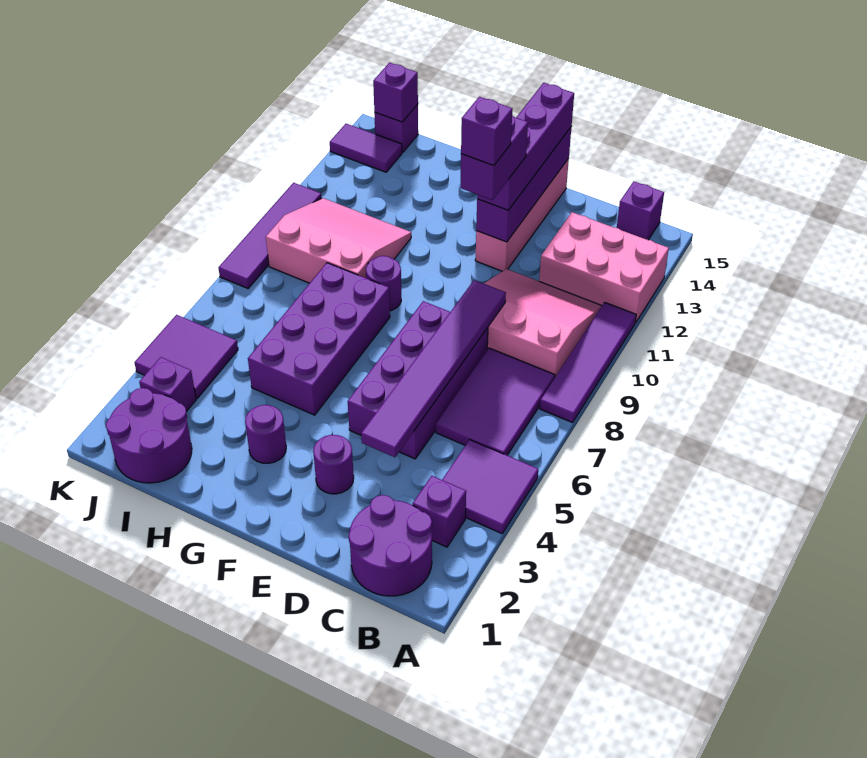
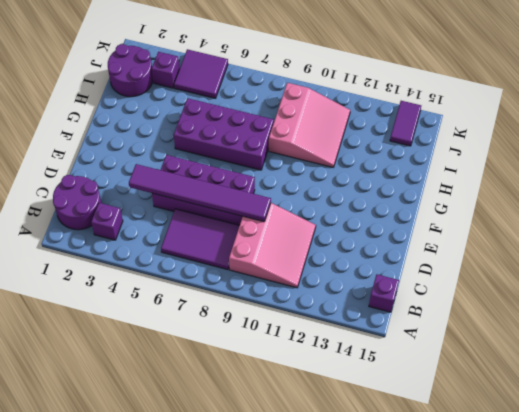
none -> purple tile A4:B5 level 1
none -> purple tile A8:A11 level 1
none -> pink brick A12:C13 level 1

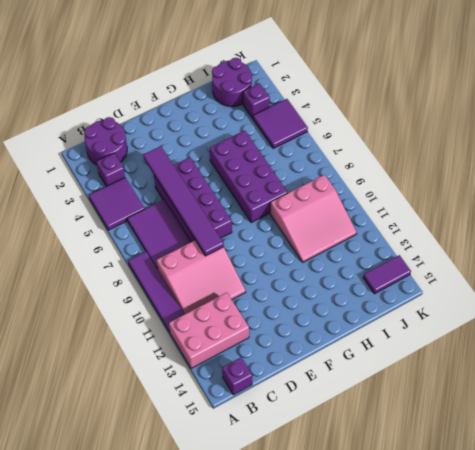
none -> purple round brick E3 level 1
none -> pink brick E12:E15 level 1
none -> purple round brick G3 level 1

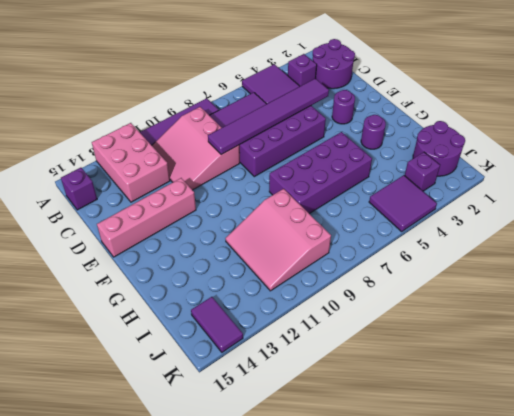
none -> purple round brick G9 level 1
none -> purple brick J15 level 1
none -> purple tile K8:K11 level 1

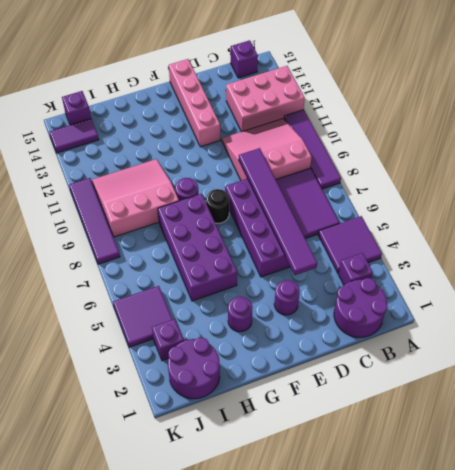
black round brick F8 level 1 -> none
none -> purple brick E12:E15 level 2
none -> purple brick J15 level 2
none -> purple brick E12:E15 level 3

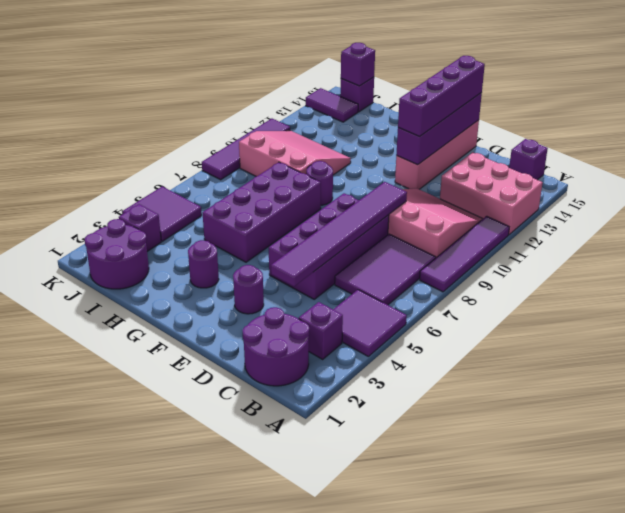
none -> purple brick E11:E12 level 4
none -> purple brick E11 level 5

